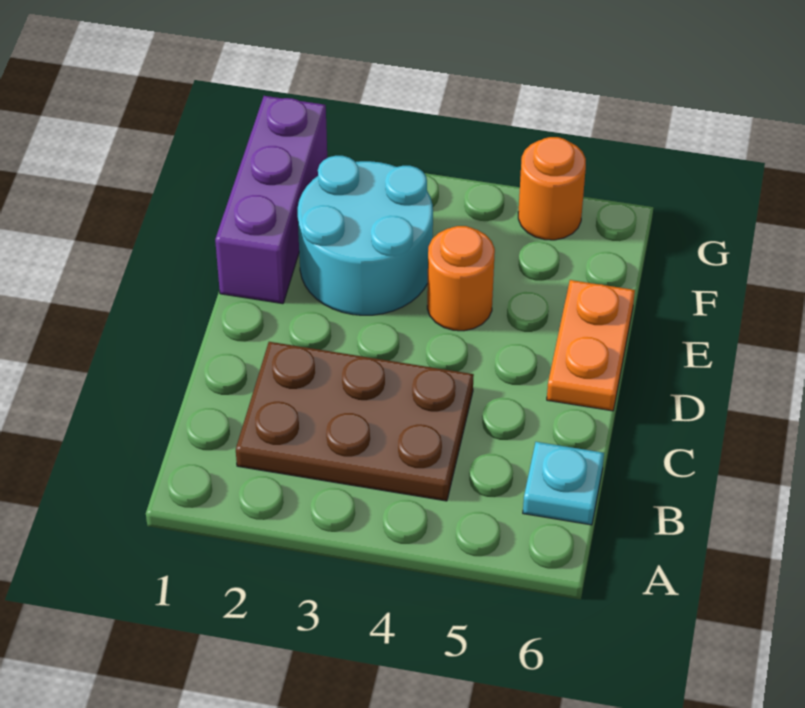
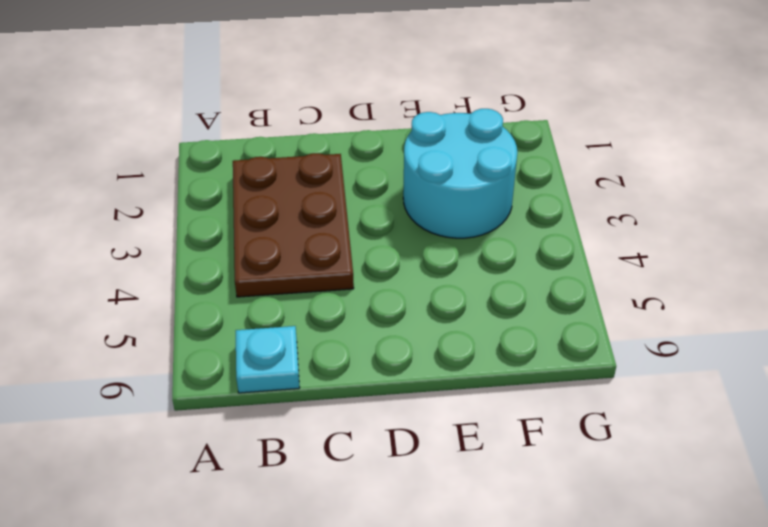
none -> orange plate D6:E6 level 1
none -> purple brick E1:G1 level 1

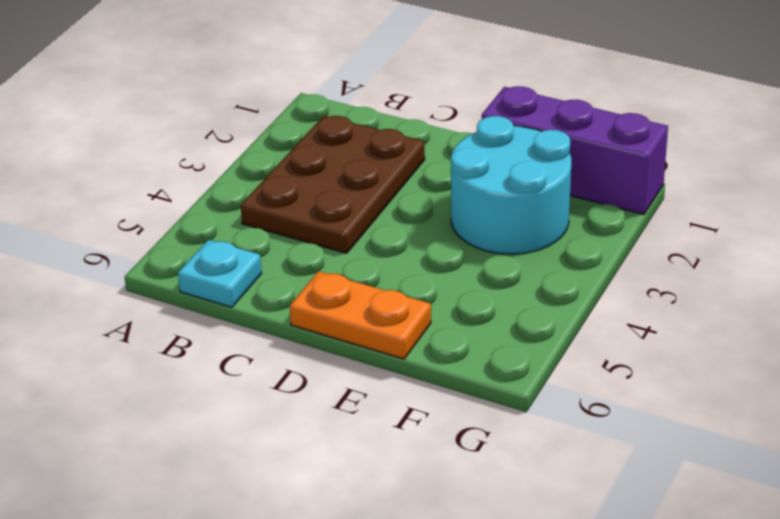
none -> orange round brick E4 level 1
none -> orange round brick G5 level 1

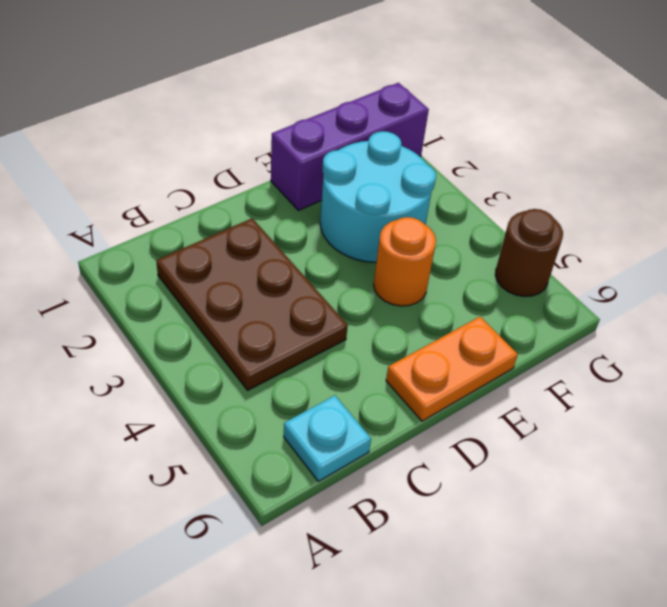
brown round brick G5 level 1 -> orange round brick G5 level 1

